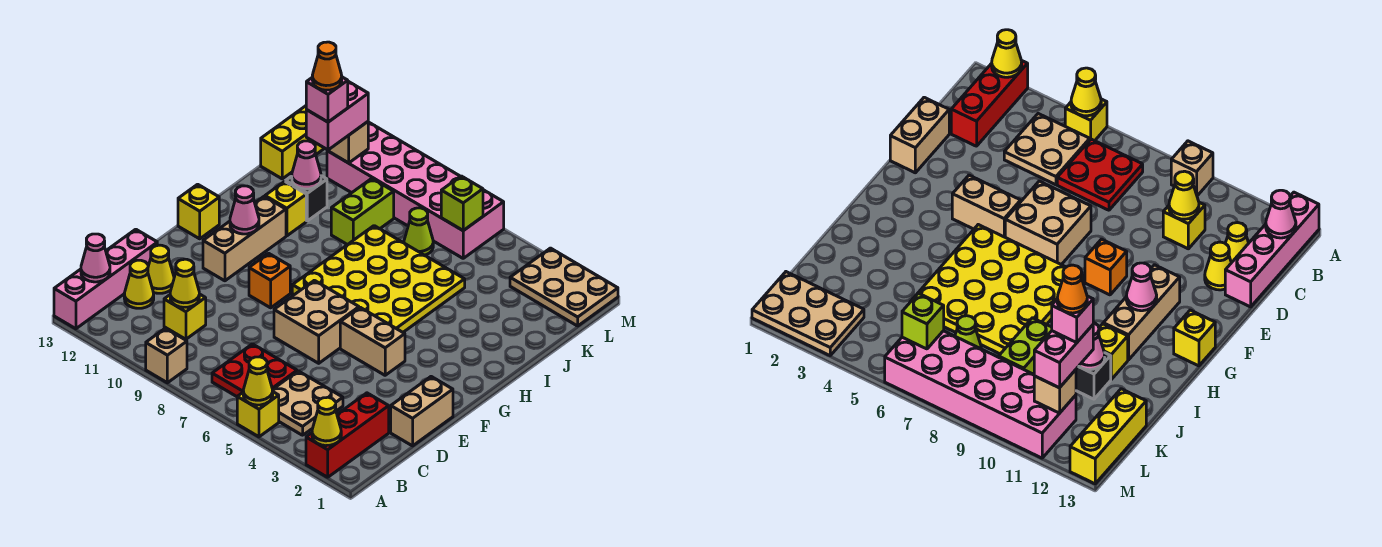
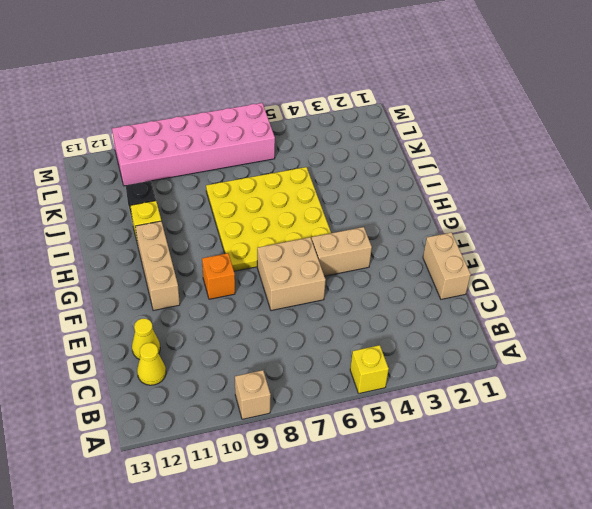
none -> red brick A2:C2 level 1
none -> pink brick A13:D13 level 1
none -> tan plate B4:C5 level 1
none -> red plate B6:C7 level 1

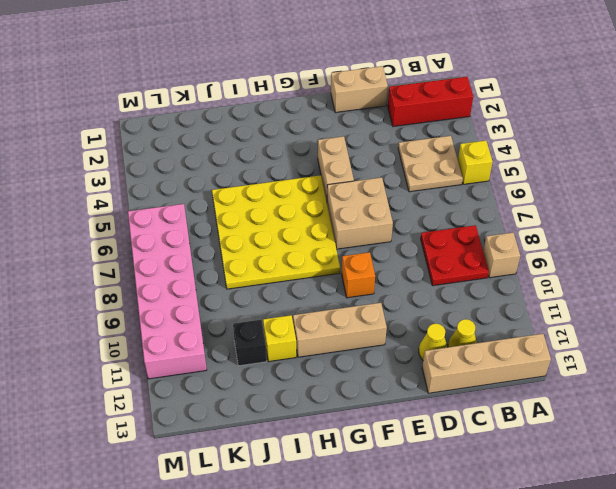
tan brick A13:D13 level 1 -> pink brick A13:D13 level 1
red plate B8:C9 level 1 -> red plate B6:C7 level 1
none -> yellow brick C10 level 1
none -> yellow brick G13 level 1
none -> lime brick J9:K9 level 1
none -> lime cone K7 level 1

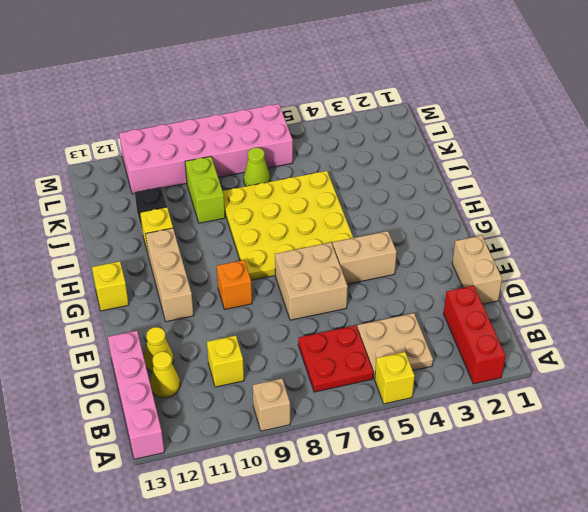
none -> yellow brick K13:M13 level 1
none -> tan plate L1:M3 level 1
none -> yellow cone A2 level 2
none -> yellow cone A5 level 2

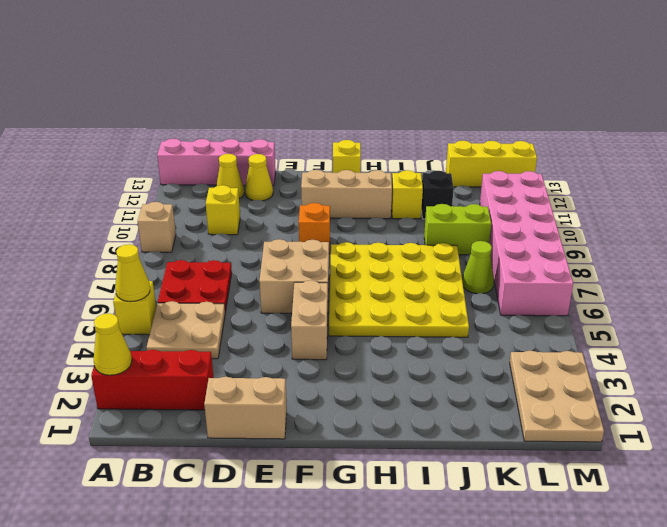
none -> pink cone B13 level 2
none -> yellow cone C10 level 2
none -> pink cone G11 level 2
none -> pink cone J11 level 2

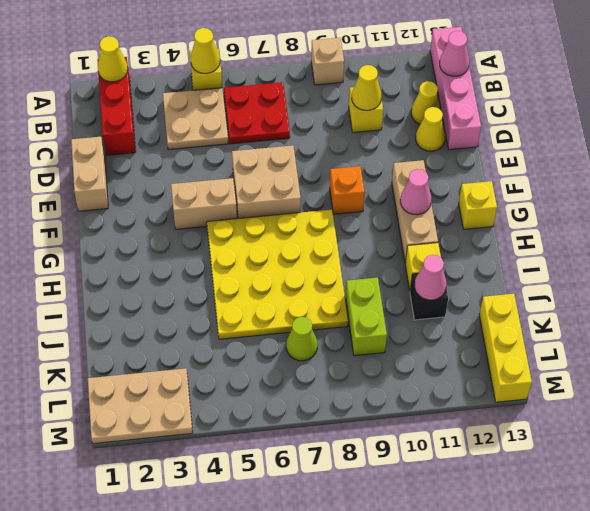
none -> pink brick L6:M11 level 1
none -> lime brick L6 level 2
none -> tan brick L11 level 2
none -> pink brick K11:L11 level 3

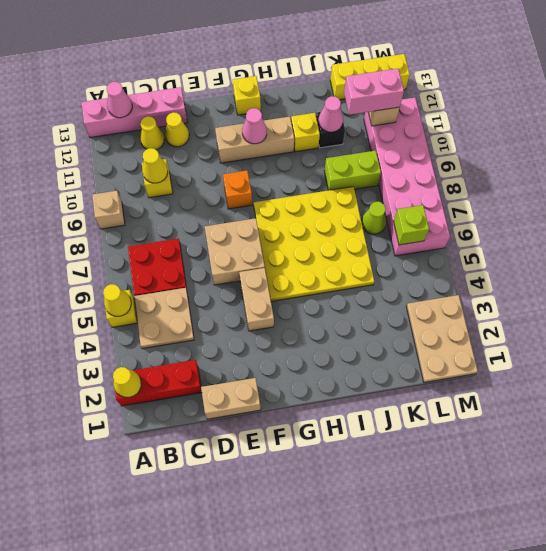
none -> pink brick K11 level 4
none -> orange cone K11 level 5

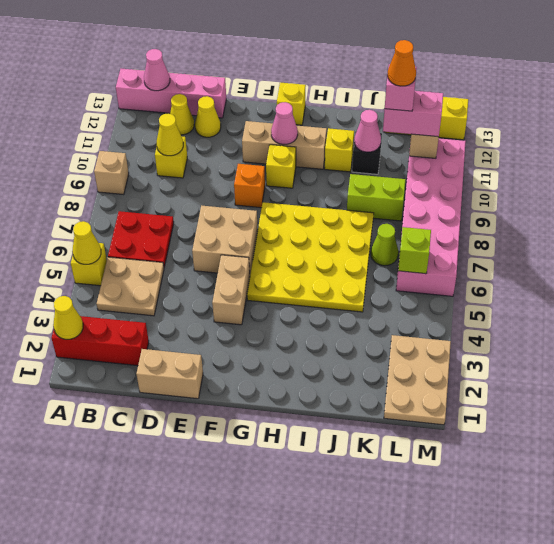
yellow brick G10 level 1 -> none

